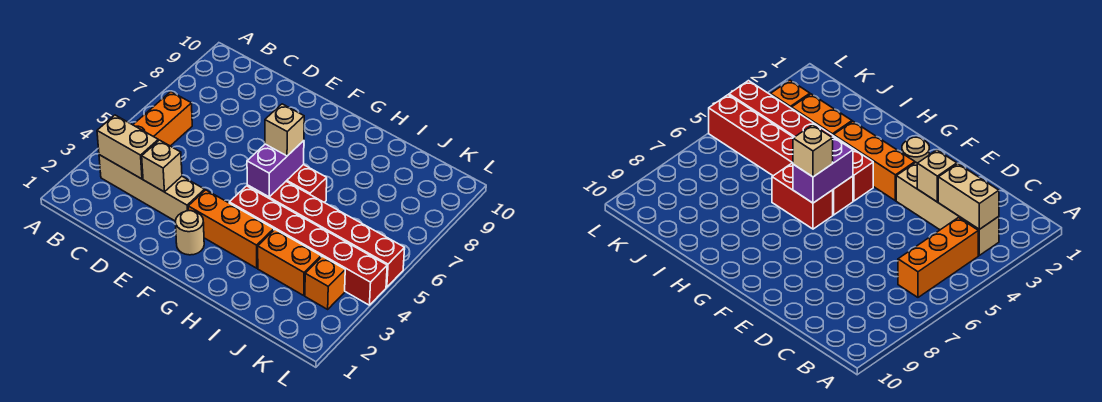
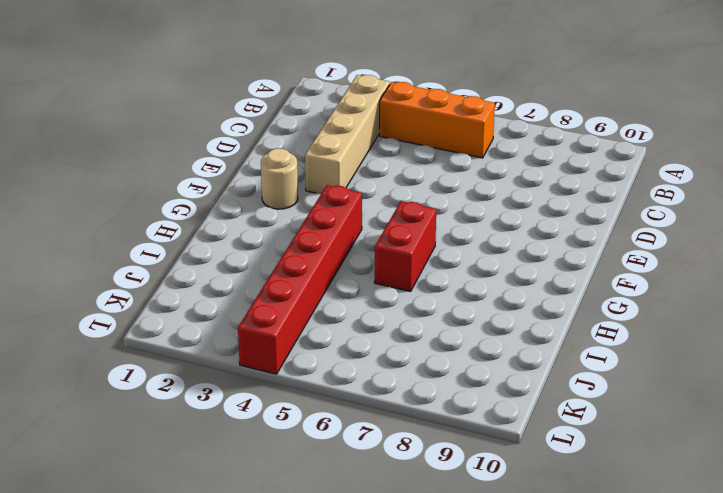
none -> orange brick F3:H3 level 1
none -> red brick G5:L5 level 1
none -> orange brick I3:J3 level 1

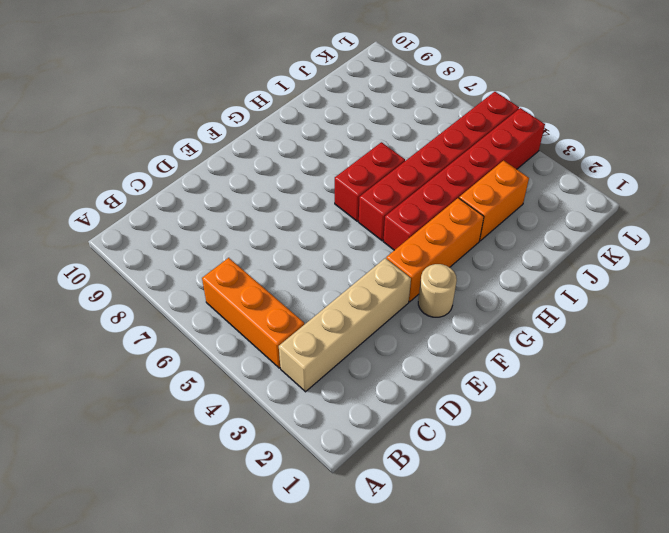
none -> orange brick K3 level 1
none -> tan brick B3:C3 level 2
none -> tan brick D3 level 2

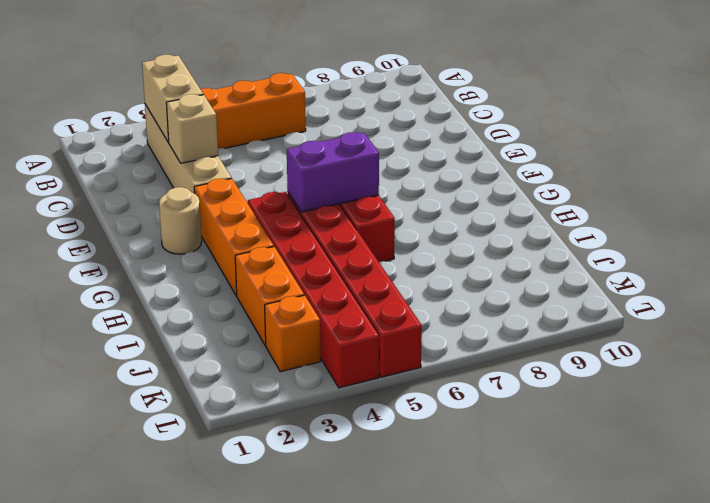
none -> tan brick G6 level 3

